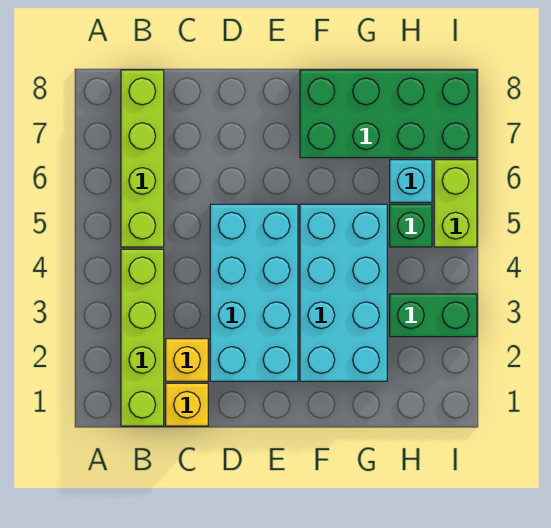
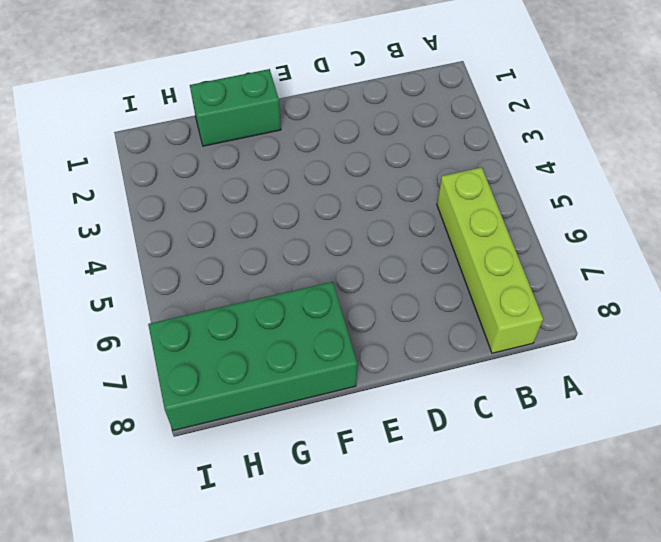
green brick F1:G1 level 1 -> green brick H3:I3 level 1
none -> lime brick B1:B4 level 1
none -> yellow brick C1 level 1

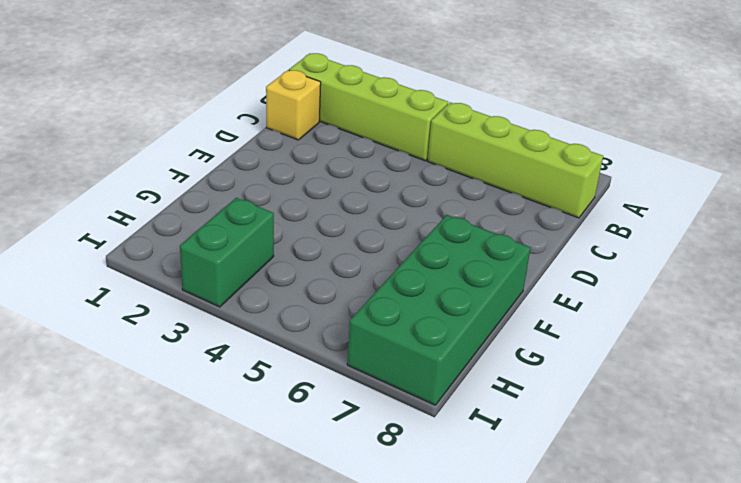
none -> yellow brick C2 level 1
none -> cyan brick D2:E5 level 1

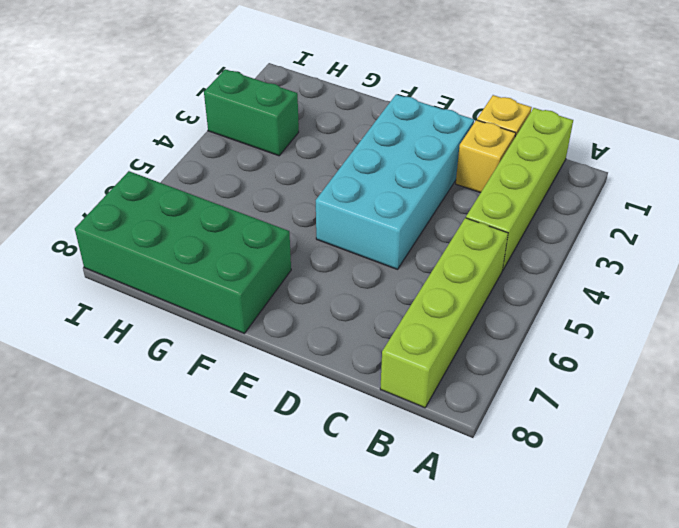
none -> cyan brick F2:G5 level 1
none -> green brick H5 level 1

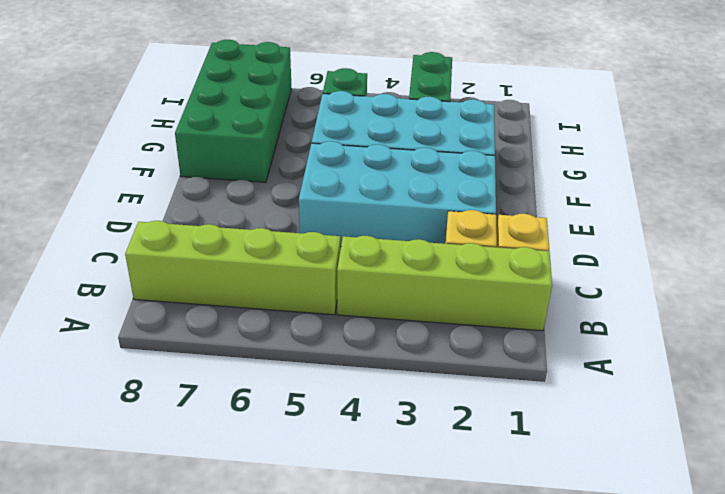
none -> cyan brick H6 level 1
none -> lime brick I5:I6 level 1

